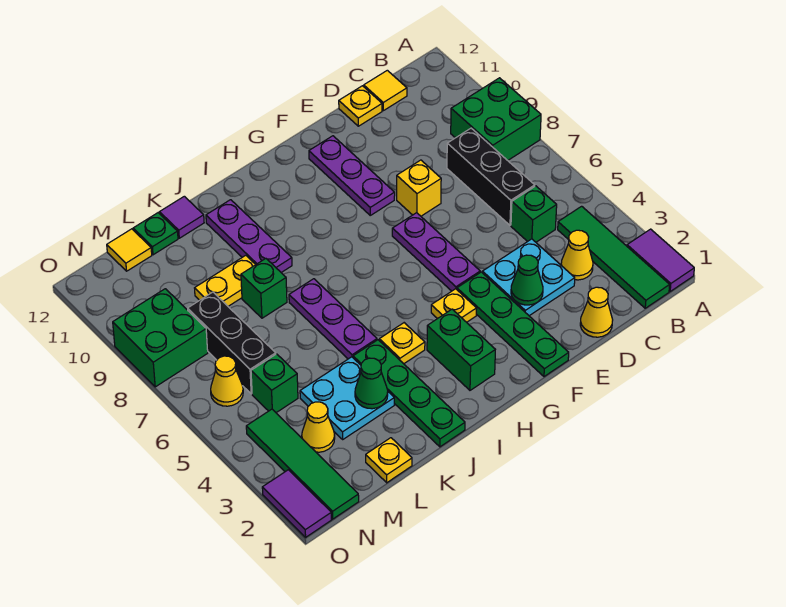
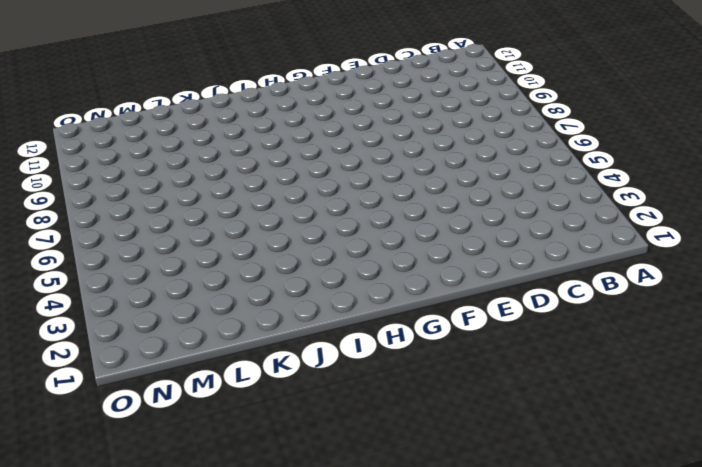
none -> purple tile A1:A2 level 1
none -> green brick A8:B9 level 1
none -> green tile B1:B4 level 1
none -> yellow cone C3 level 1

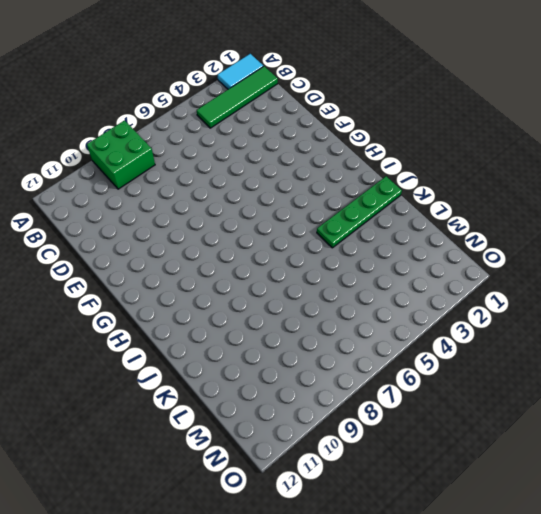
cyan tile A1:A2 level 1 -> purple tile A1:A2 level 1
none -> yellow cone C3 level 1
none -> green brick C5 level 1
none -> black brick C6:C8 level 1
none -> yellow tile C12 level 1

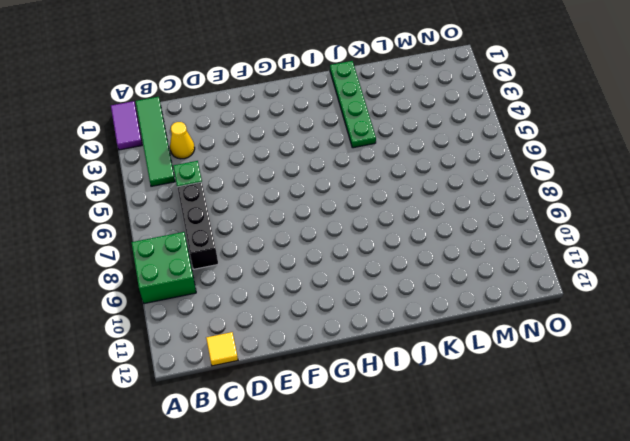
none -> yellow cone D1 level 1
none -> cyan plate D3:E4 level 1
none -> yellow plate D12 level 1
none -> yellow brick E8 level 1

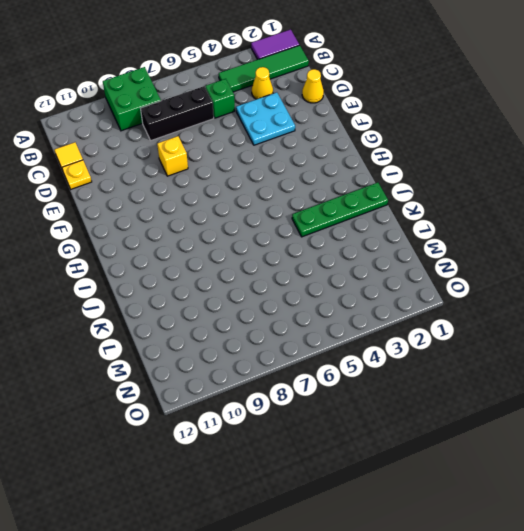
none -> green plate F1:F4 level 1
none -> purple plate F5:F7 level 1
none -> purple plate F9:F11 level 1
none -> yellow plate G4 level 1

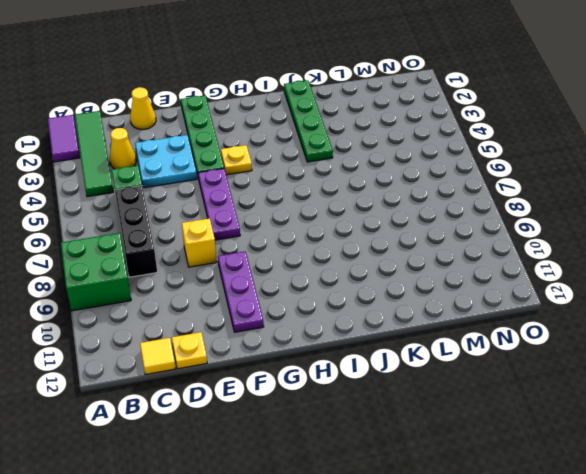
none -> green brick H2:H3 level 1
none -> yellow plate I4 level 1
none -> purple plate J5:J7 level 1
none -> purple plate J9:J11 level 1

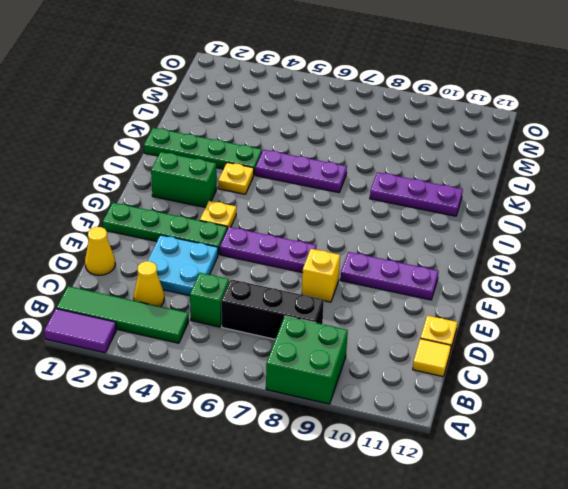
none -> cyan plate K3:L4 level 1
none -> green brick K8 level 1
none -> yellow plate K9:L9 level 1
none -> purple tile K12 level 1

